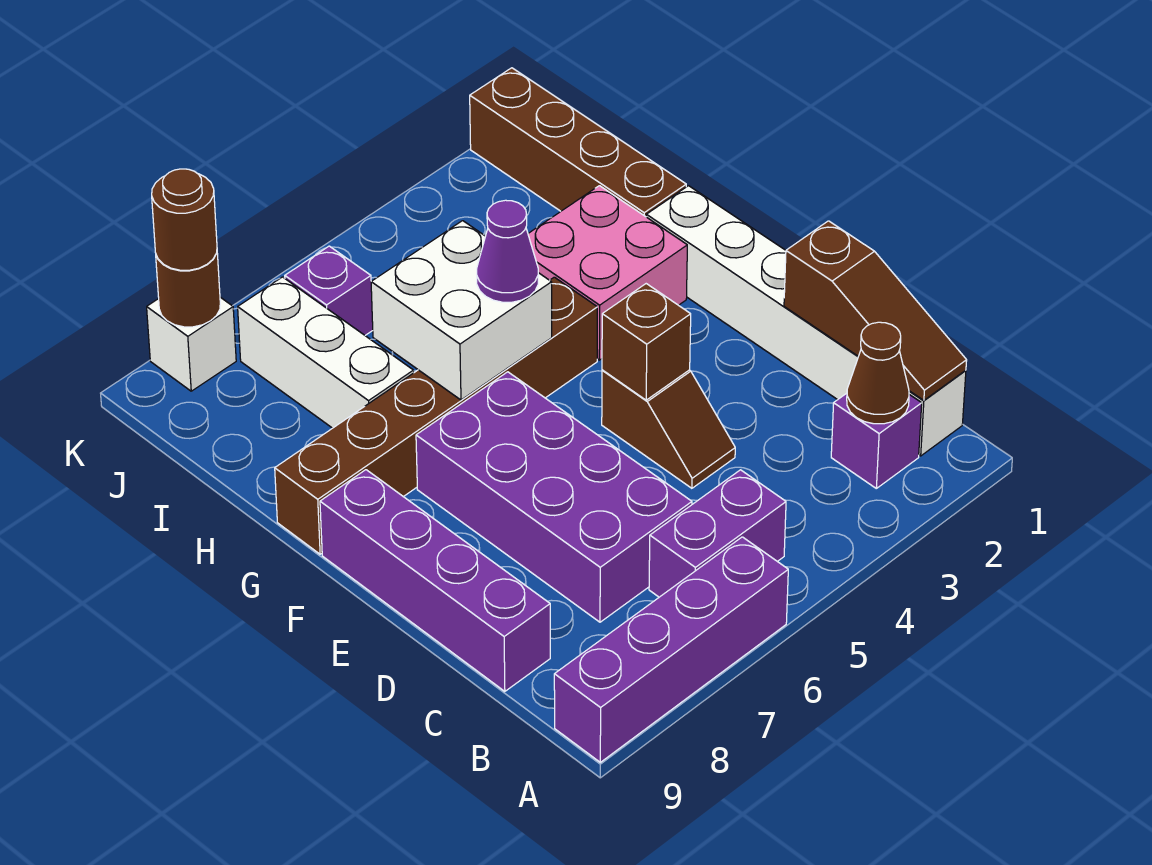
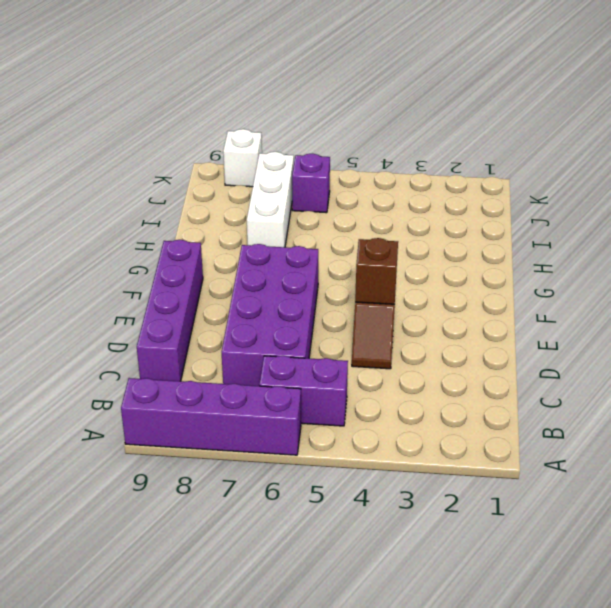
none -> white brick B1:G1 level 1
none -> purple brick B2 level 1
none -> pink brick G2:H3 level 1

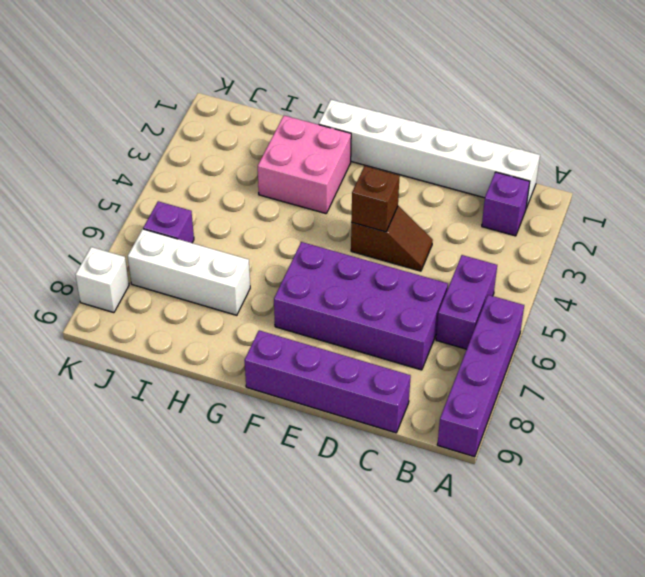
none -> brown brick G4:G9 level 1
none -> brown brick H1:K1 level 1
none -> brown slope B1:D1 level 2 top D

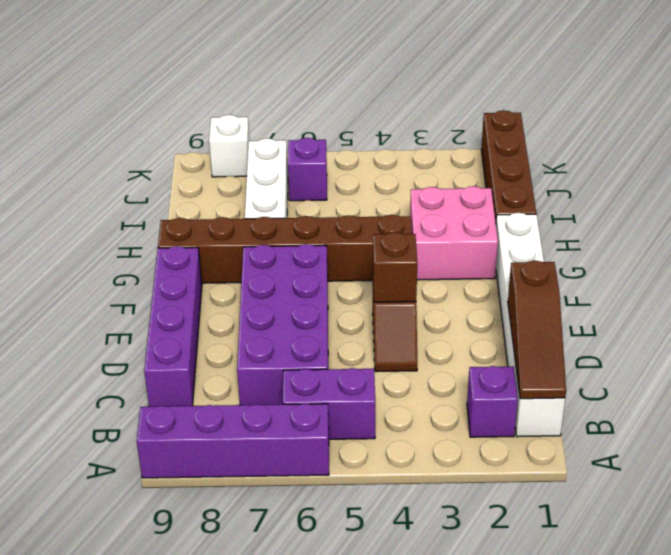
none -> brown cone B2 level 2
none -> white brick G5:H6 level 2
none -> brown round brick K8 level 2

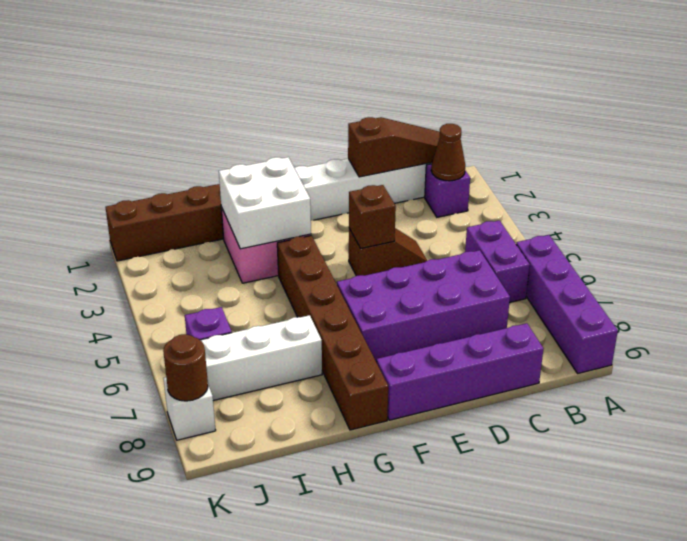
white brick G2:H3 level 2 -> white brick G5:H6 level 2
none -> purple cone G5 level 3
none -> brown round brick K8 level 3

